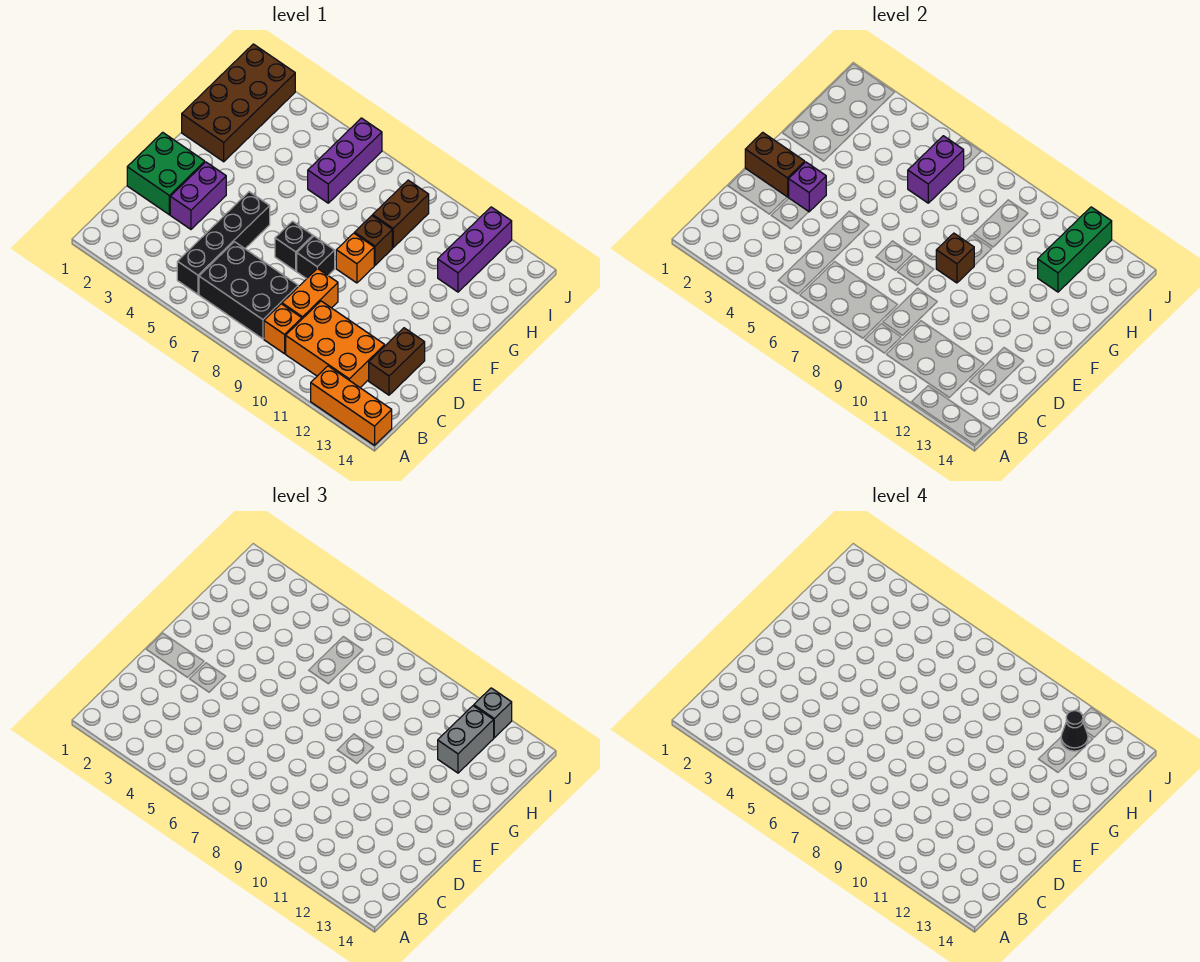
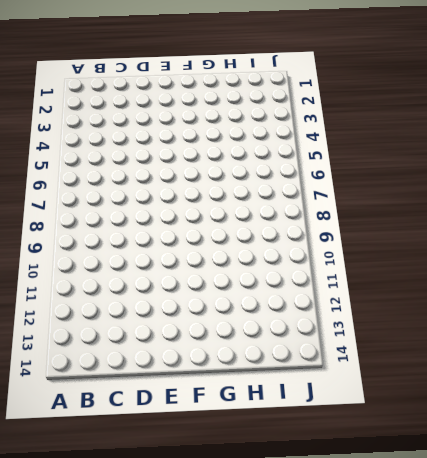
none -> orange brick A12:A14 level 1
none -> black brick B5:E5 level 1
none -> black brick B6:C8 level 1

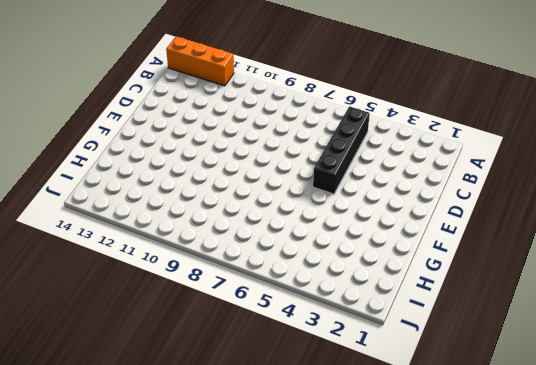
none -> black brick B6:C8 level 1
none -> orange brick B9 level 1
none -> orange brick B10:C12 level 1

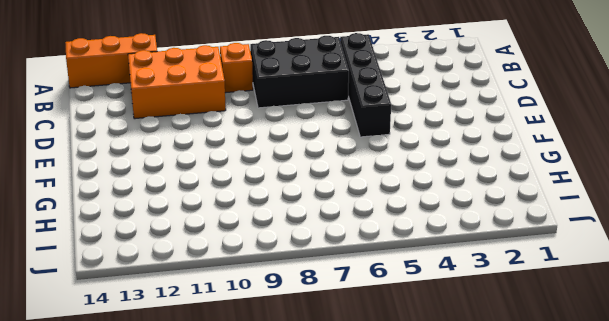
none -> orange brick C9:D9 level 1
none -> brown brick C13:D13 level 1
none -> green brick D1:E2 level 1

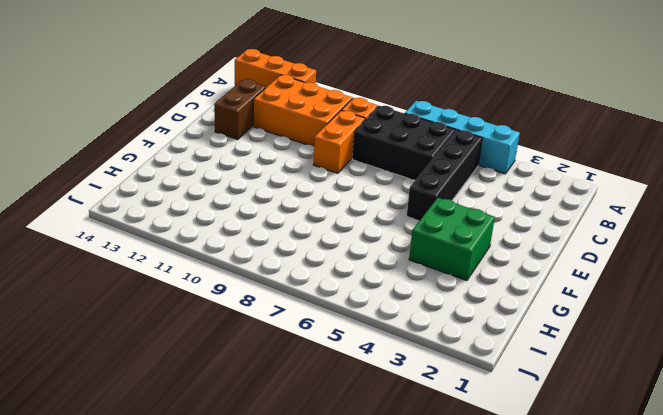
cyan brick A4:A7 level 1 -> none
green brick F3:G4 level 1 -> green brick D1:E2 level 1
none -> purple brick D3:E3 level 1
none -> black brick E7 level 1
none -> black brick E8 level 1

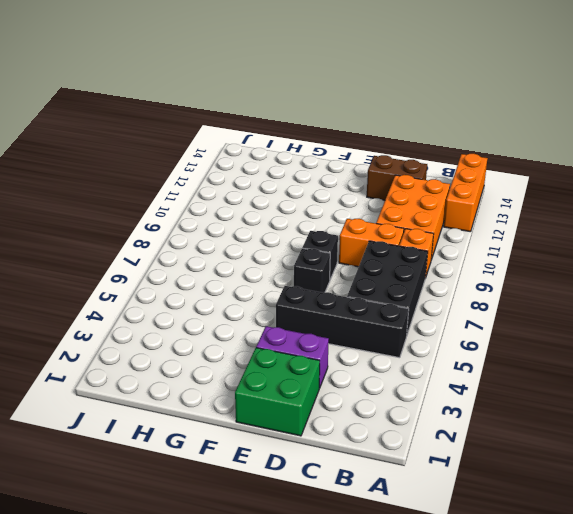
none -> orange brick F9 level 1
none -> brown brick G1:J2 level 1
none -> brown brick G9 level 1

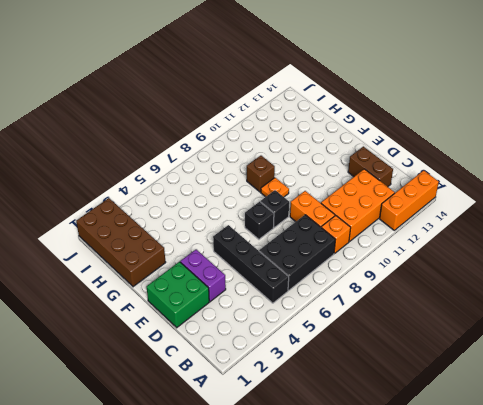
orange plate F9 level 1 -> orange brick F9 level 1
none -> purple brick H6:J6 level 1
none -> brown brick H9:I9 level 1
none -> purple brick H12:J12 level 1

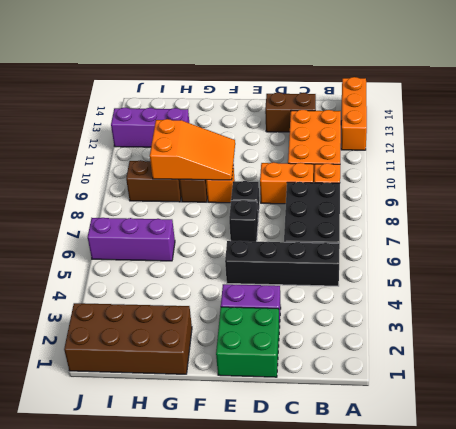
orange slope F9:H10 level 2 top H -> brown brick F9 level 2
none -> brown brick E1:E2 level 2
none -> purple brick E3 level 2
none -> purple brick H6:I6 level 2

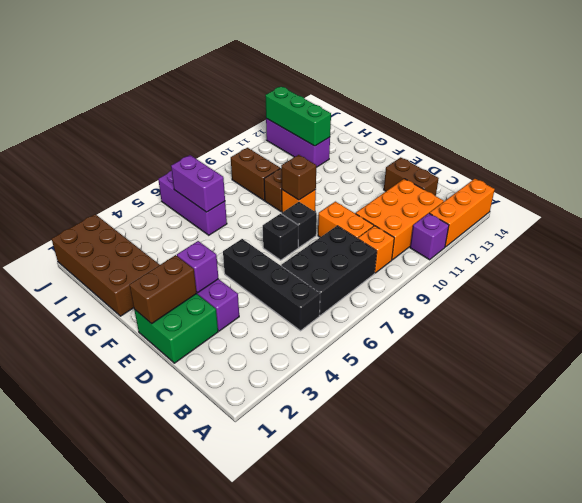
purple brick A11 level 1 -> none
none -> grey brick H12:I12 level 3
none -> grey brick J12 level 3
none -> black cone I12 level 4

